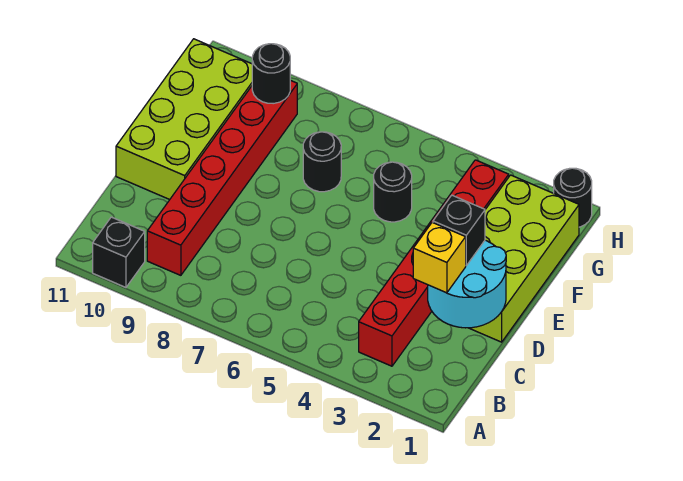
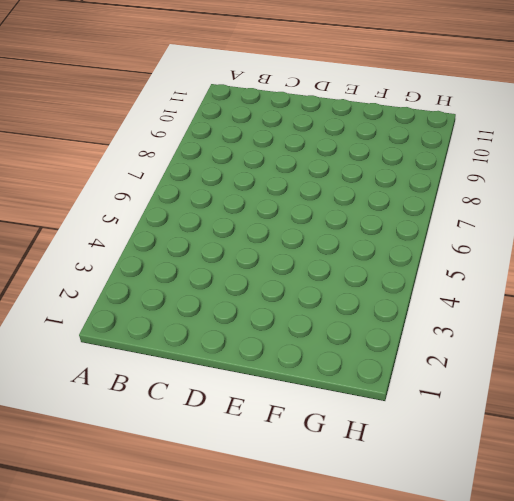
none -> black brick A10 level 1
none -> red brick B3:G3 level 1
none -> red brick B9:G9 level 1

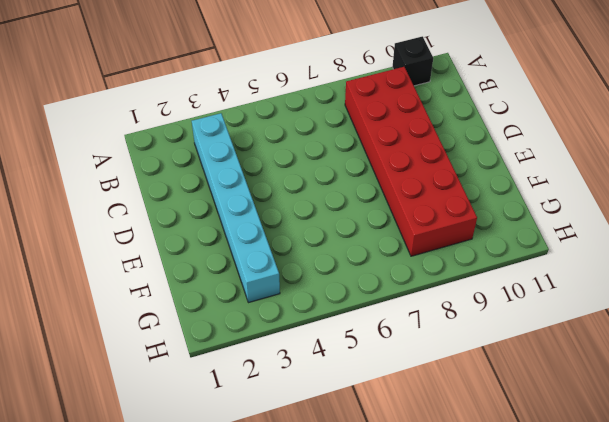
cyan brick B3:G3 level 1 -> red brick B3:G3 level 1
red brick B8:G9 level 1 -> red brick B9:G9 level 1
none -> lime brick D1:G2 level 1
none -> lime brick D10:G11 level 1
none -> black round brick F5 level 1

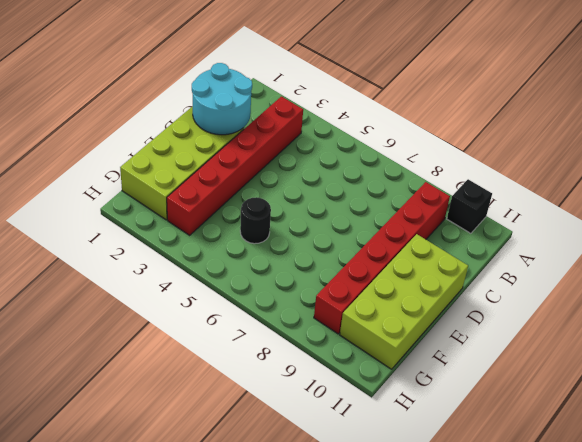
none -> black round brick F7 level 1
none -> black round brick H1 level 1
none -> black round brick G9 level 2

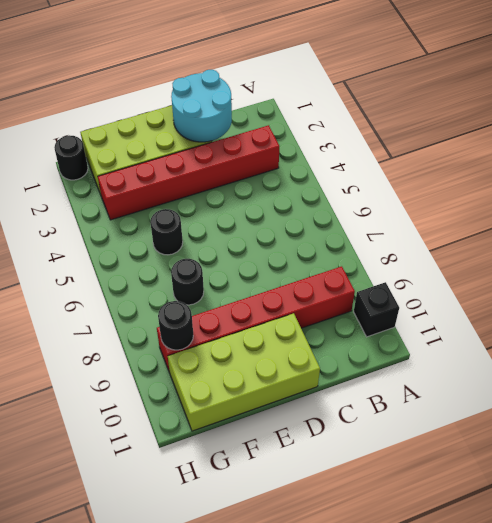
none -> yellow brick C2 level 3
none -> black brick D2 level 3

